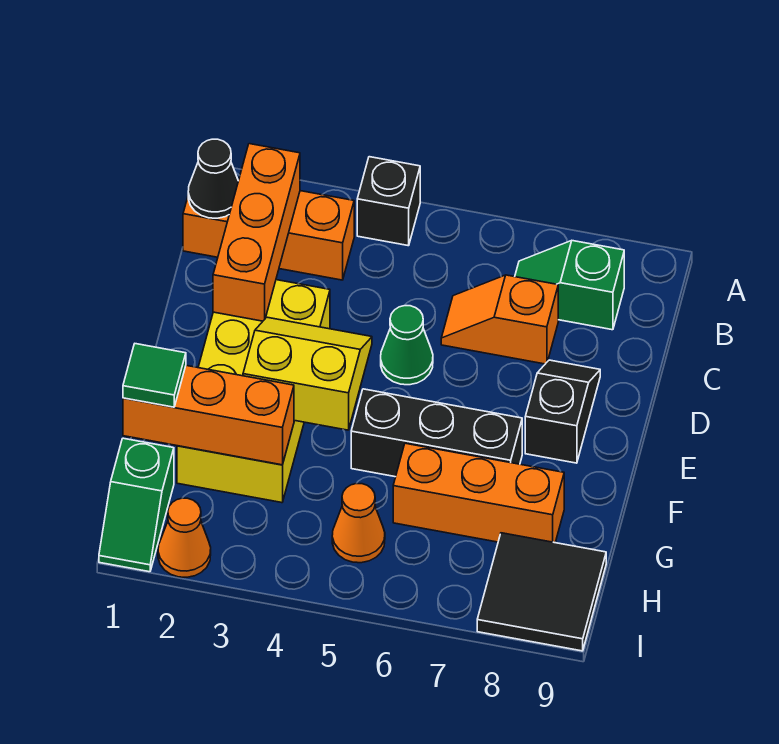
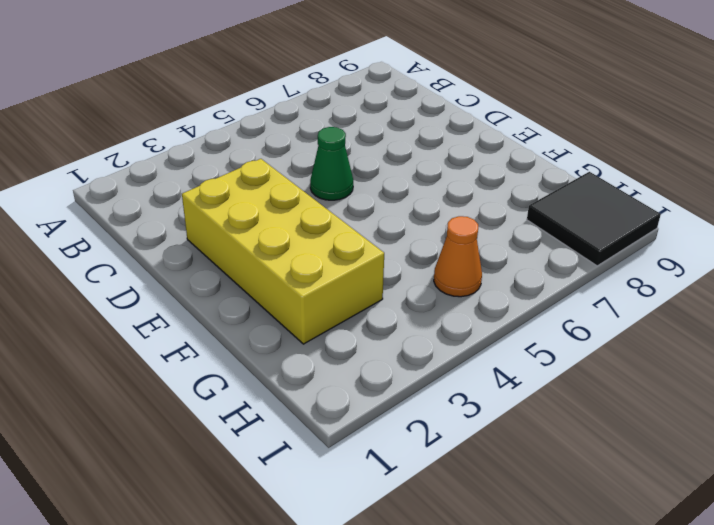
none -> black brick A4 level 1
none -> orange brick B1:B3 level 1
none -> green slope B7:B8 level 1 top 8

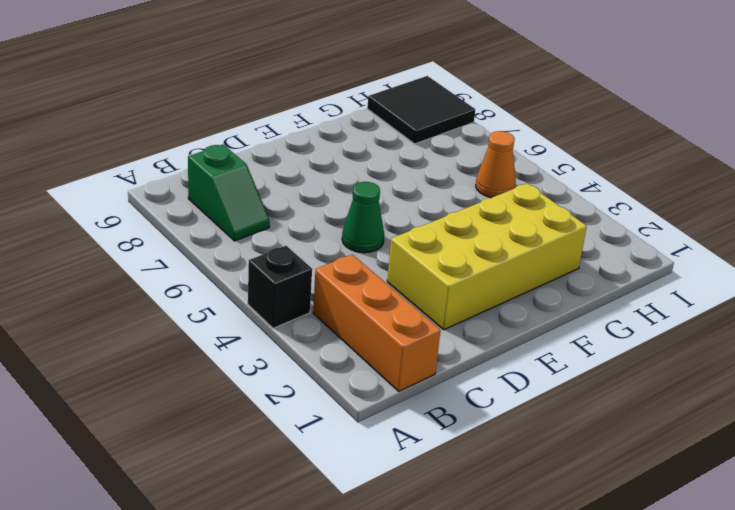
none -> orange slope C6:C7 level 1 top 7
none -> black slope D8:E8 level 1 top E
none -> black brick F5:F7 level 1

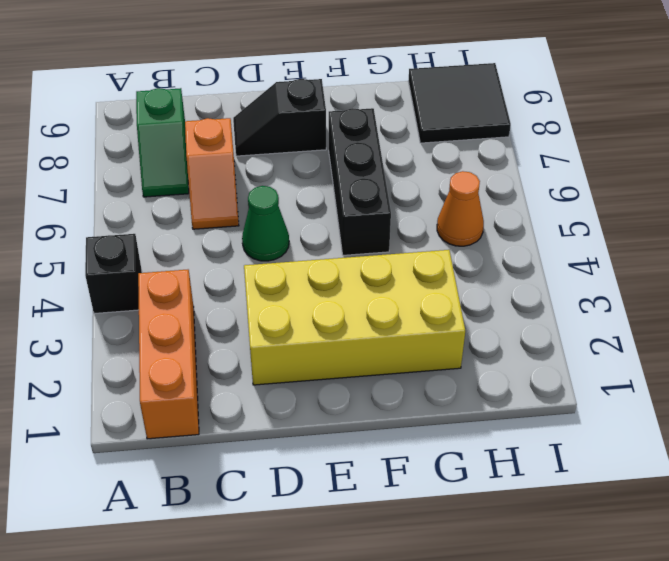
none -> orange brick G6:G8 level 1
none -> green slope H1:I1 level 1 top H
none -> orange cone I2 level 1

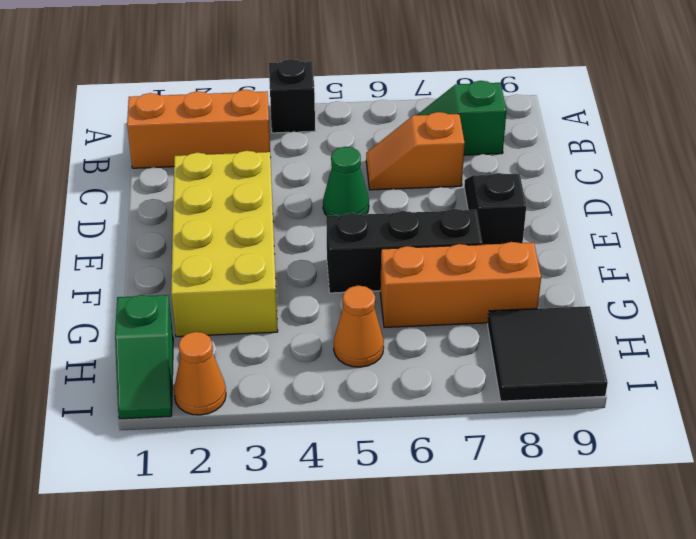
none -> black cone B1 level 2
none -> orange brick B2:D2 level 2
none -> yellow slope E3:F4 level 2 top F

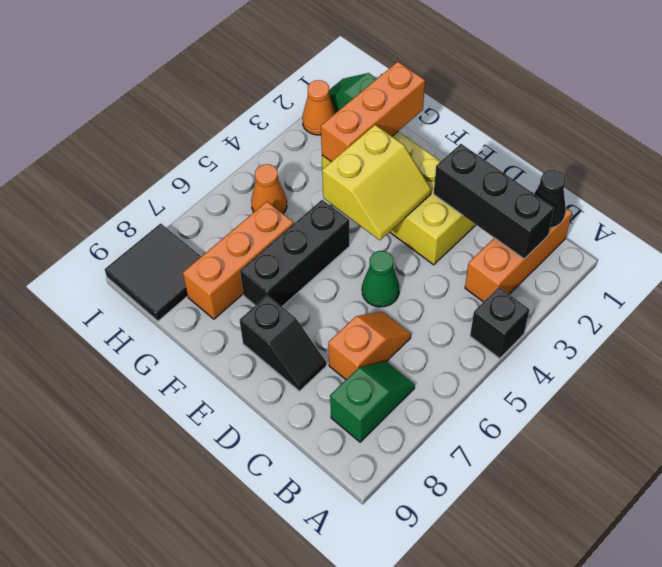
black brick B2:D2 level 2 -> orange brick B2:D2 level 2
none -> green tile G1 level 3

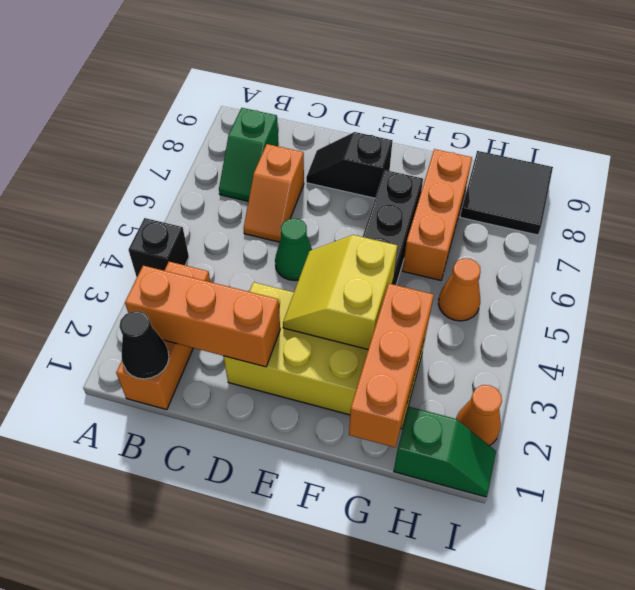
none -> green tile G1 level 3

